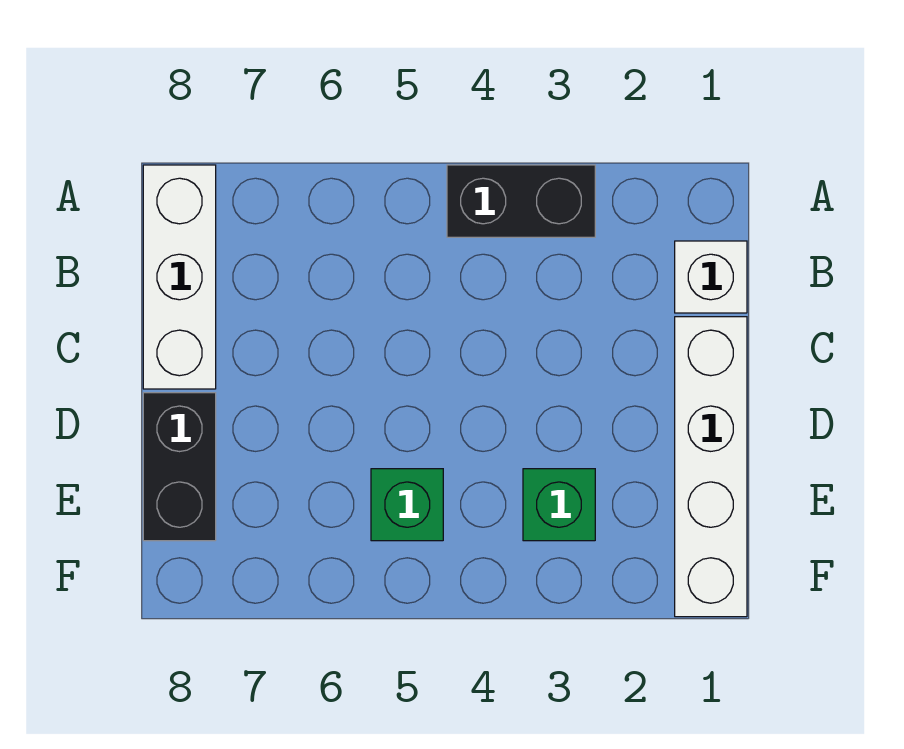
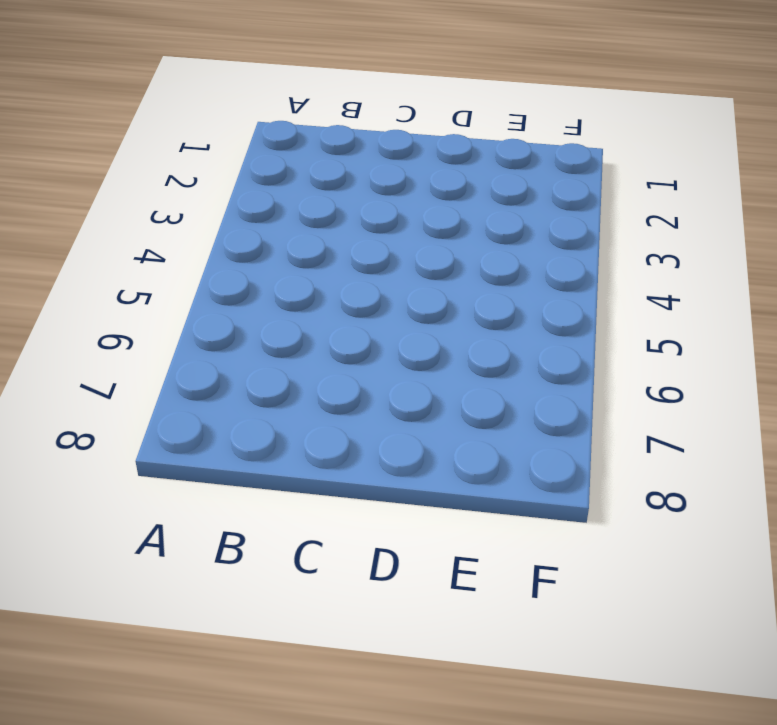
none -> black brick A3:A4 level 1
none -> white brick A8:C8 level 1

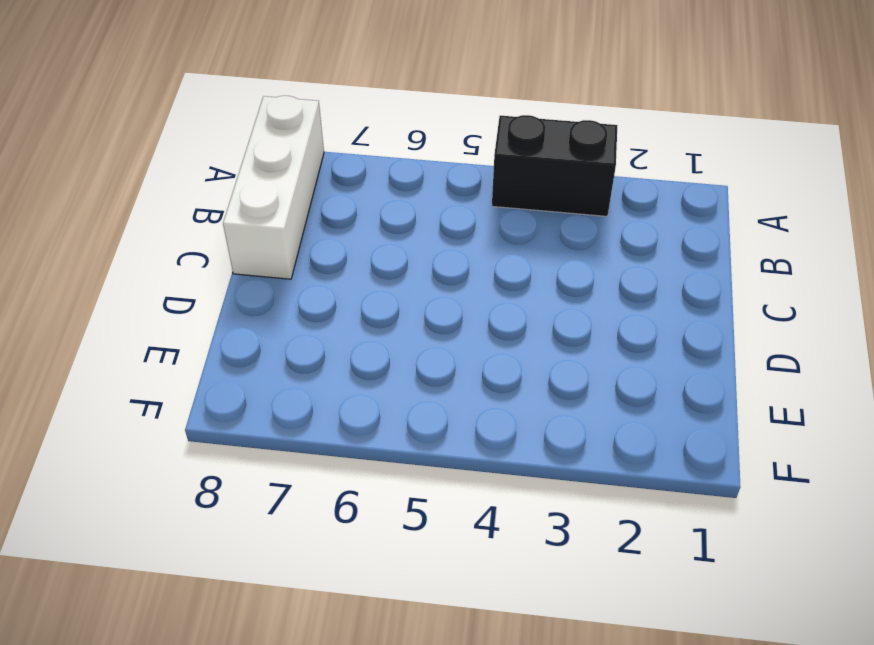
none -> white brick B1 level 1
none -> white brick C1:F1 level 1

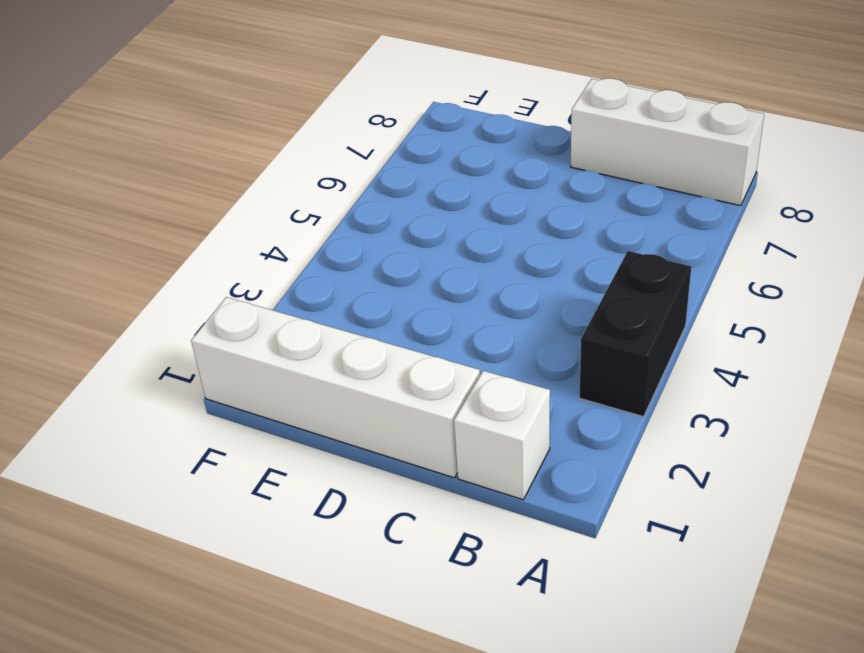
none -> black brick D8:E8 level 1
none -> green brick E3 level 1

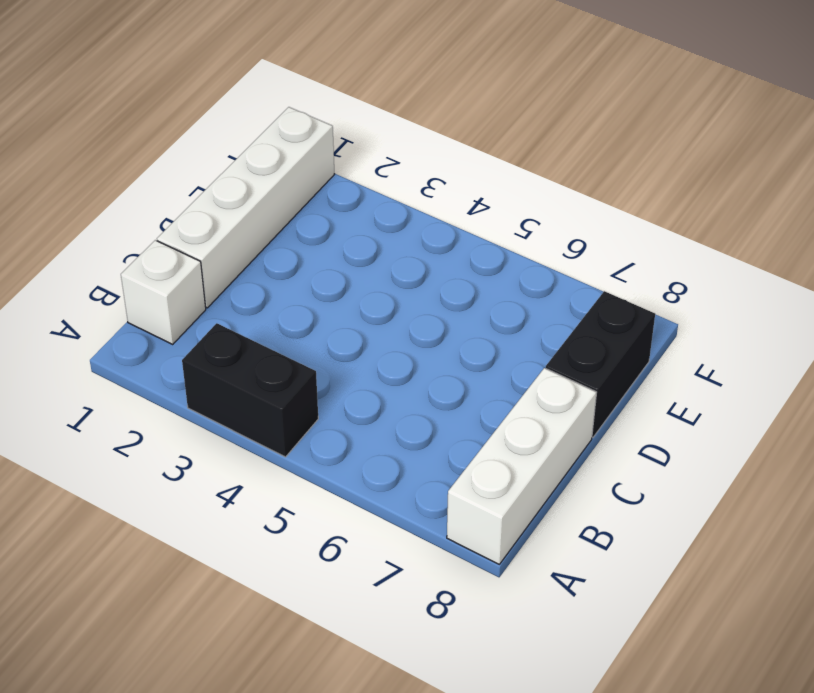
none -> green brick E3 level 1
none -> green brick E5 level 1

